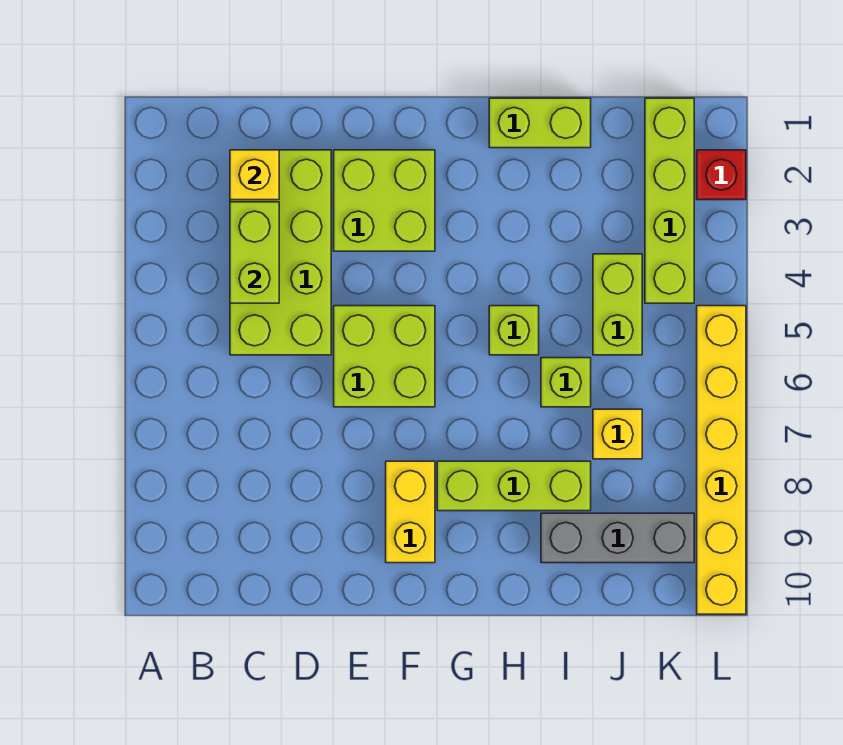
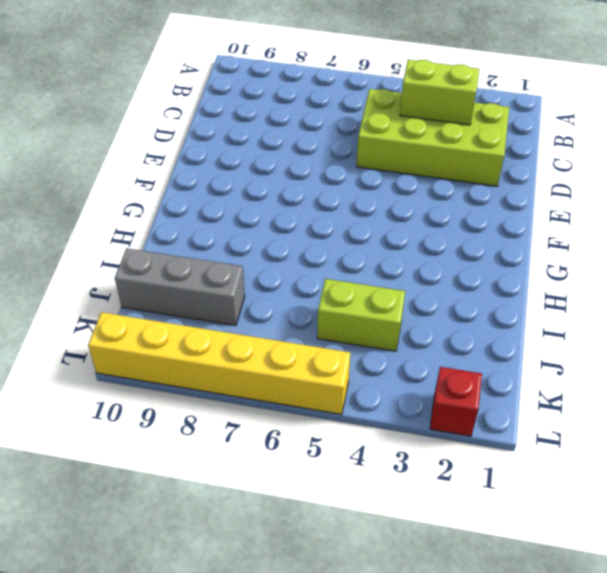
grey brick J8:J10 level 1 -> grey brick I9:K9 level 1
none -> lime brick E2:F3 level 1
none -> lime brick E5:F6 level 1
none -> yellow brick F8:F9 level 1

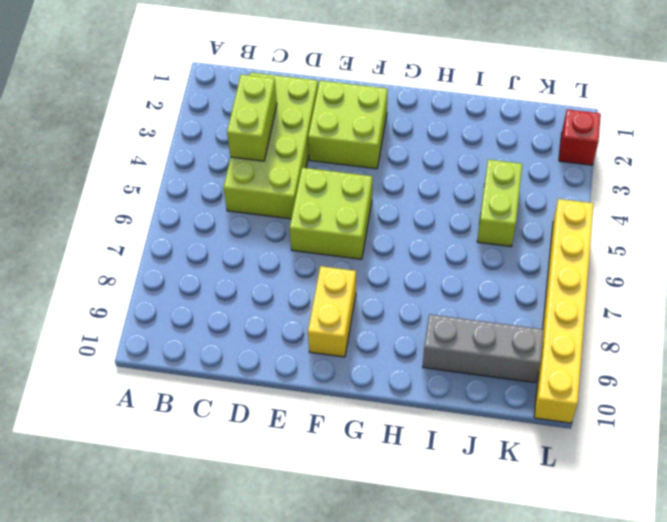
none -> lime brick G8:I8 level 1
none -> lime brick H1:I1 level 1
none -> lime brick H5 level 1

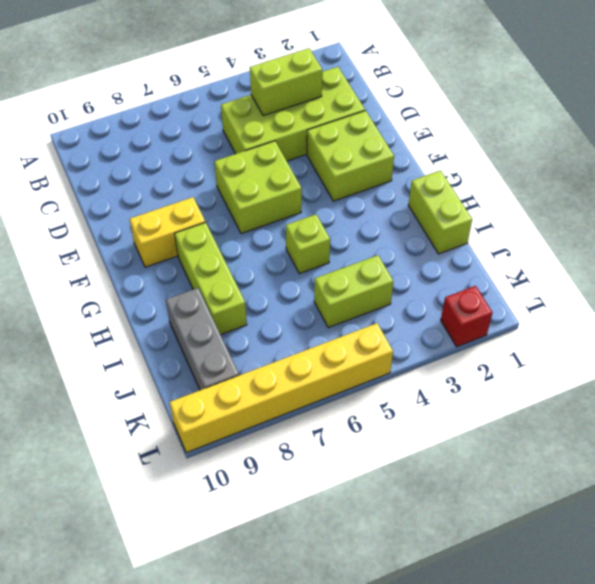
none -> lime brick I6 level 1
none -> yellow brick J7 level 1
none -> lime brick K1:K4 level 1

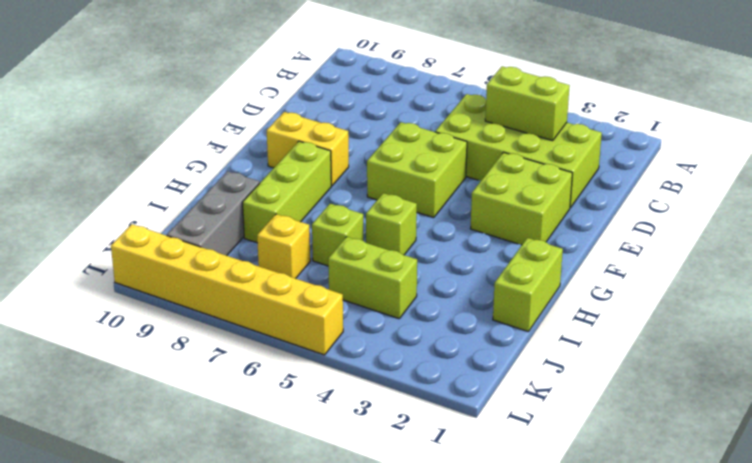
none -> lime brick K1:K4 level 1
none -> red brick L2 level 1
none -> yellow brick C2 level 2

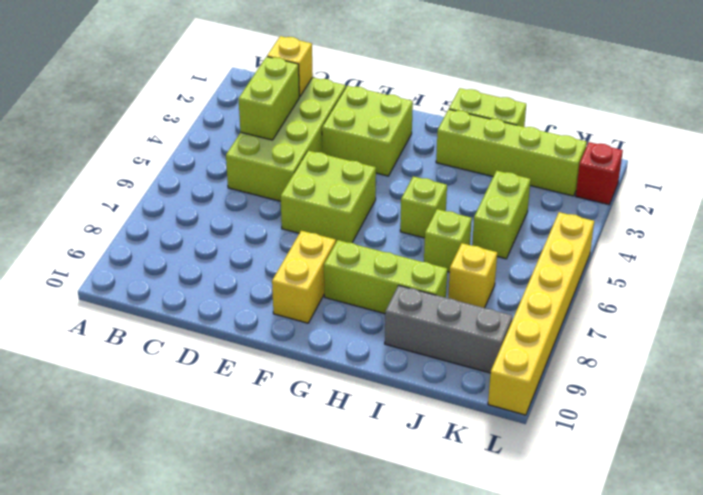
lime brick H2:K2 level 1 -> lime brick K1:K4 level 1

